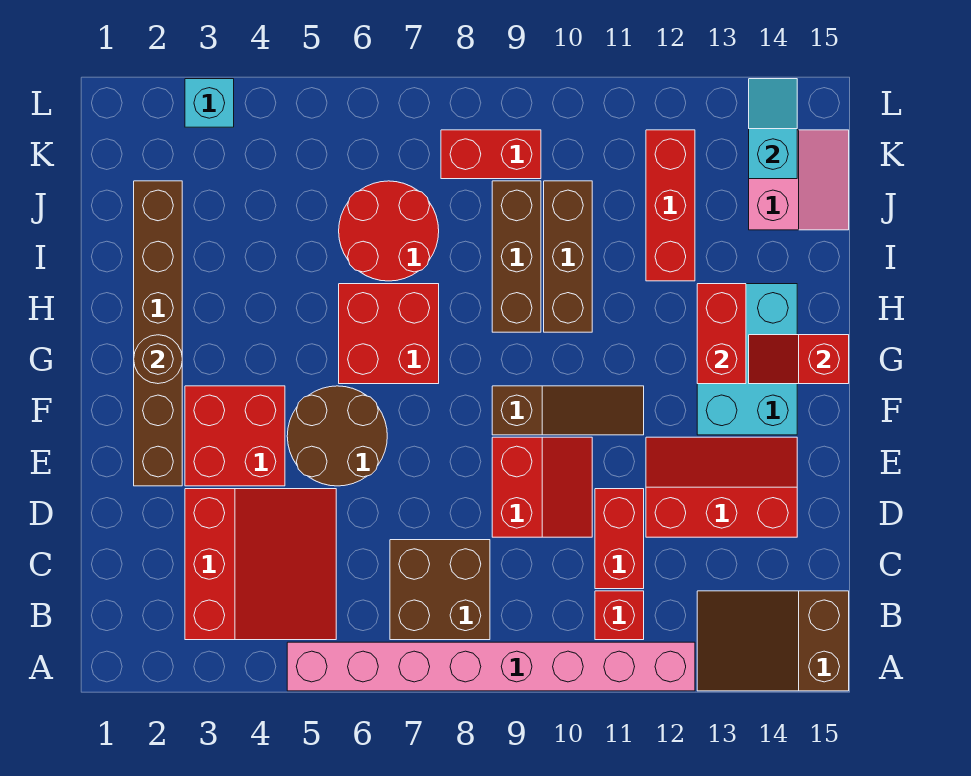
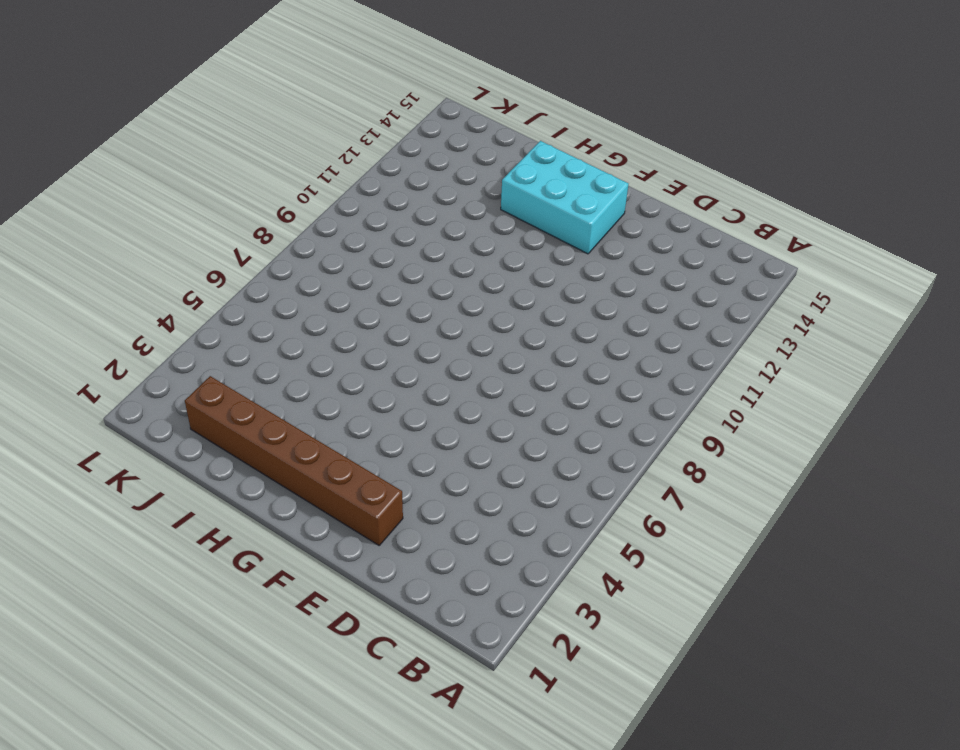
none -> pink brick A5:A12 level 1
none -> brown slope A13:B15 level 1 top 15
none -> red slope B3:D5 level 1 top 3

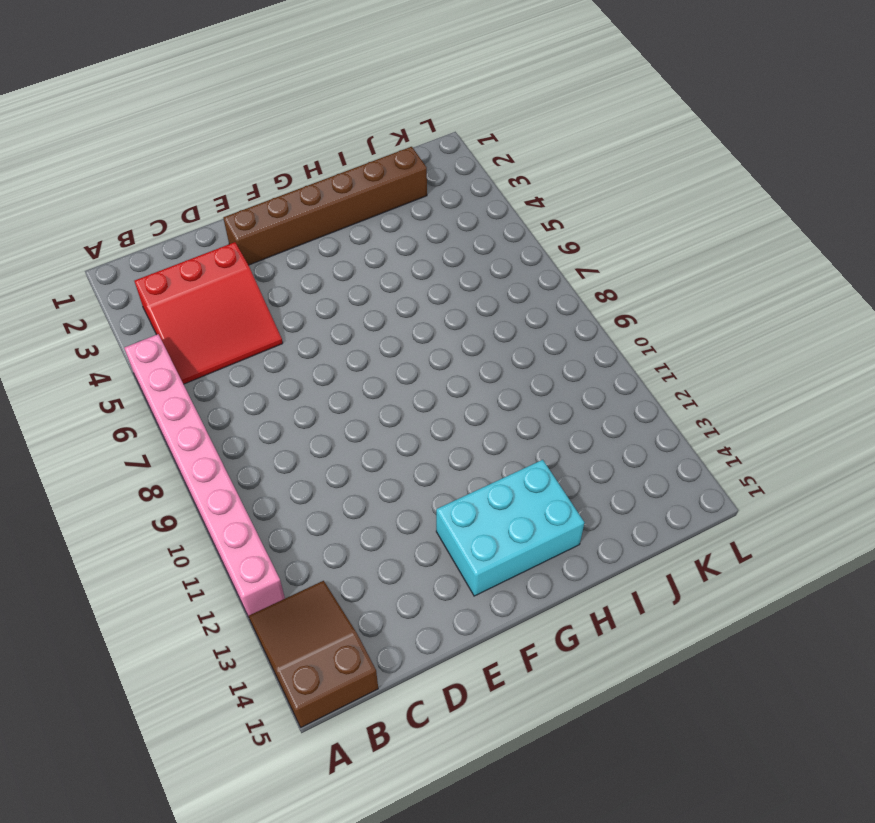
none -> brown brick B7:C8 level 1
none -> red brick B11 level 1
none -> red brick C11:D11 level 1

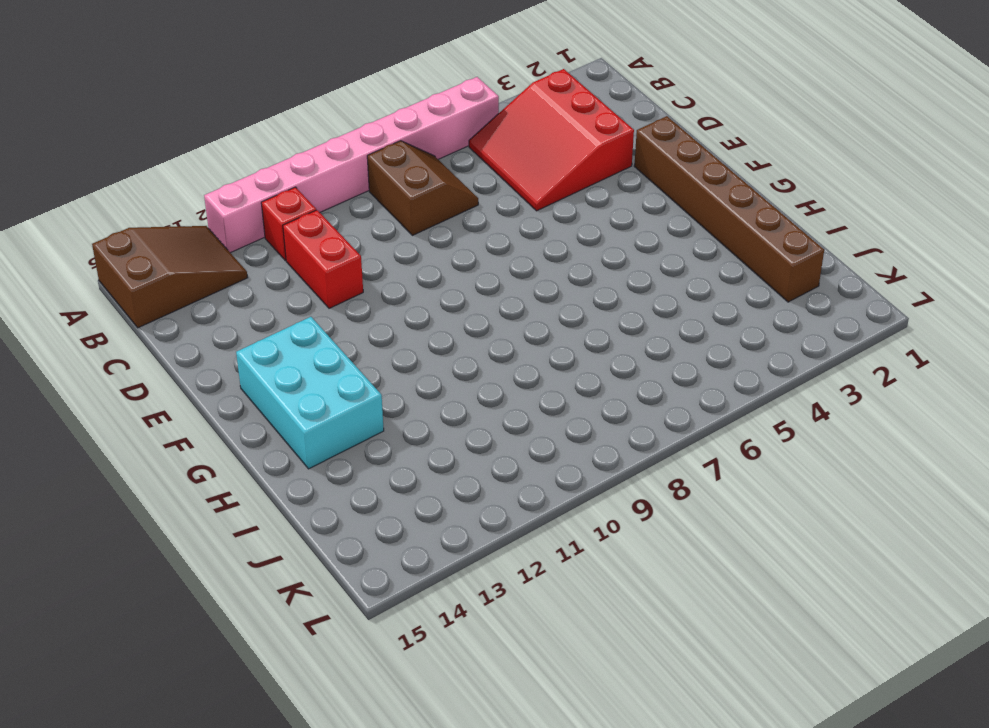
brown slope B7:C8 level 1 top 8 -> brown brick B7:C8 level 1
none -> red slope D9:E10 level 1 top 9
none -> red slope D12:E14 level 1 top D
none -> red brick E3:F4 level 1

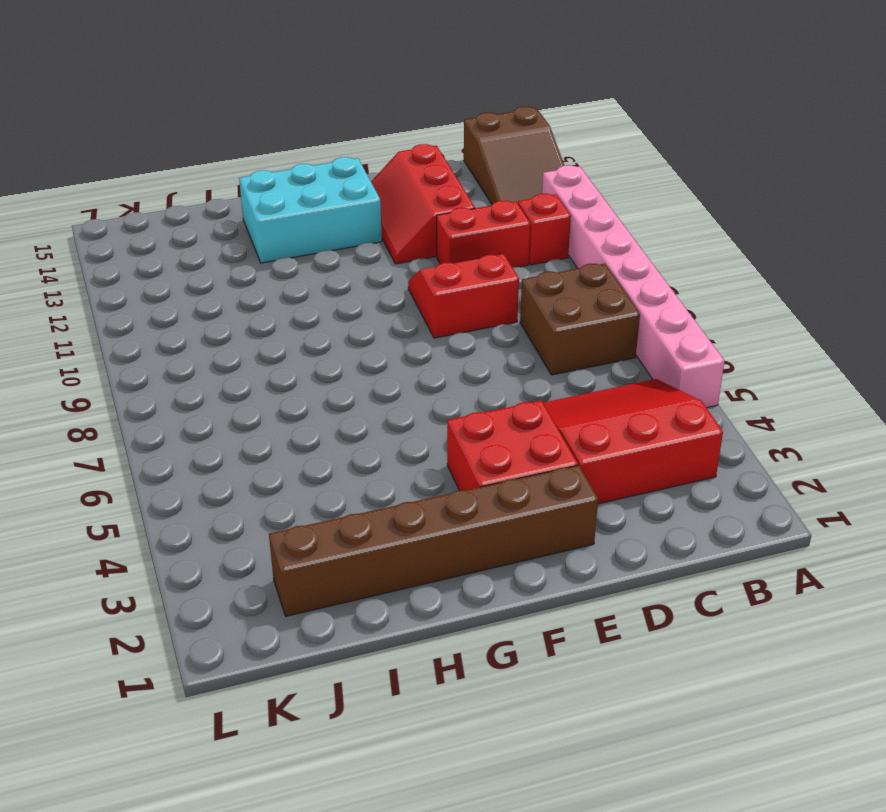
none -> brown round brick E5:F6 level 1
none -> brown slope F9:F11 level 1 top 9
none -> red brick G6:H7 level 1

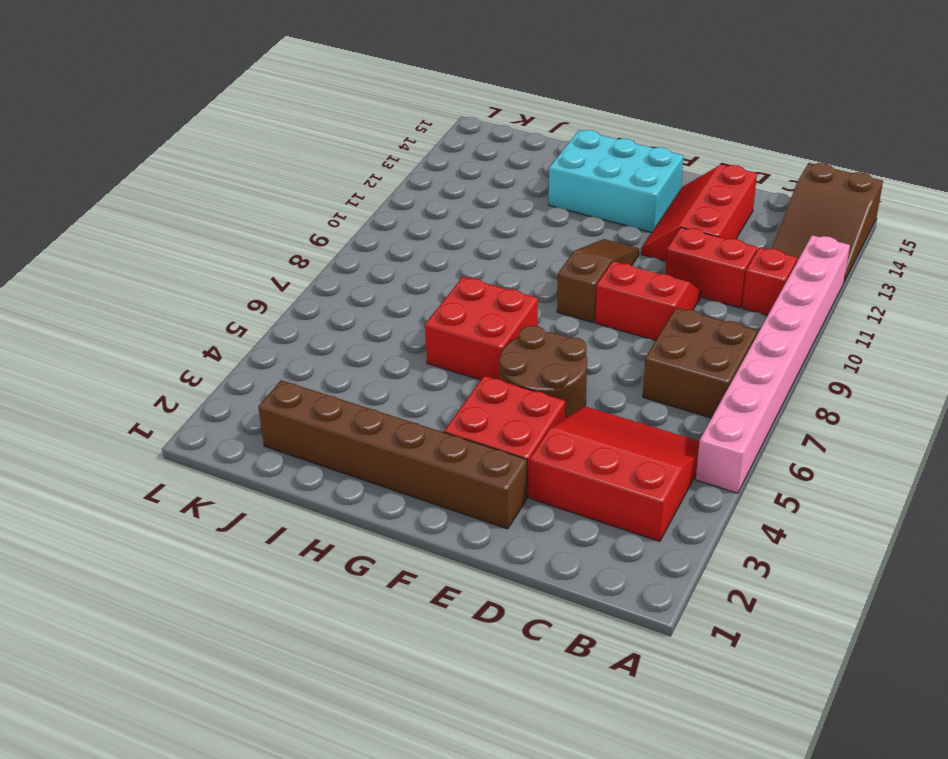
none -> brown brick H9:J9 level 1
none -> brown brick H10:J10 level 1
none -> red round brick I6:J7 level 1

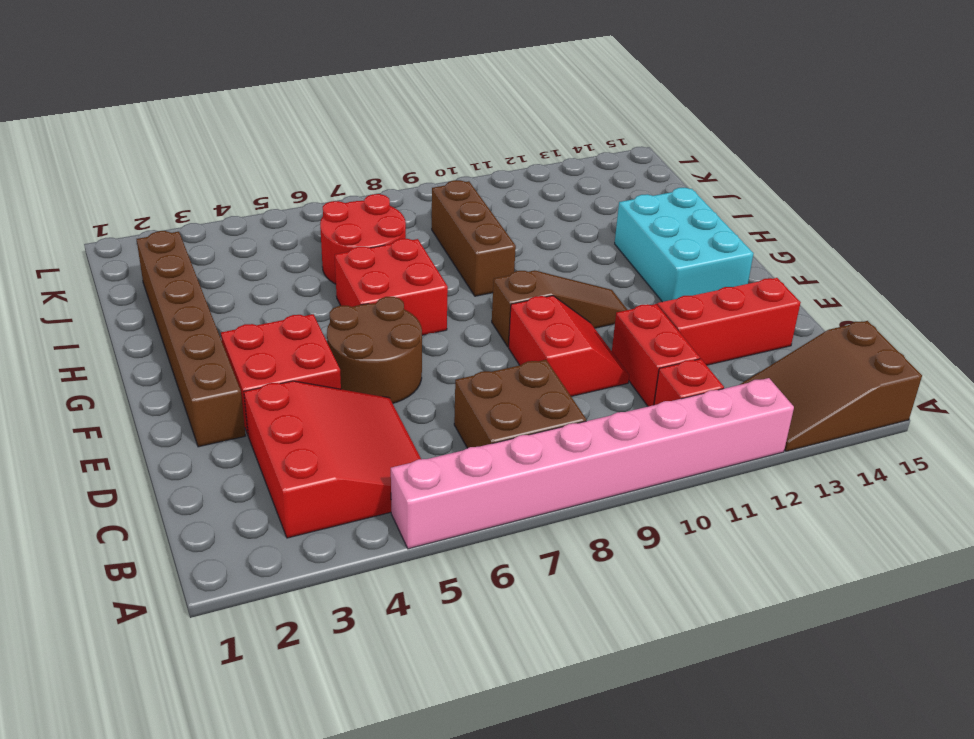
none -> brown brick H10:J10 level 1
none -> red brick I12:K12 level 1
none -> pink slope J14:K15 level 1 top 14

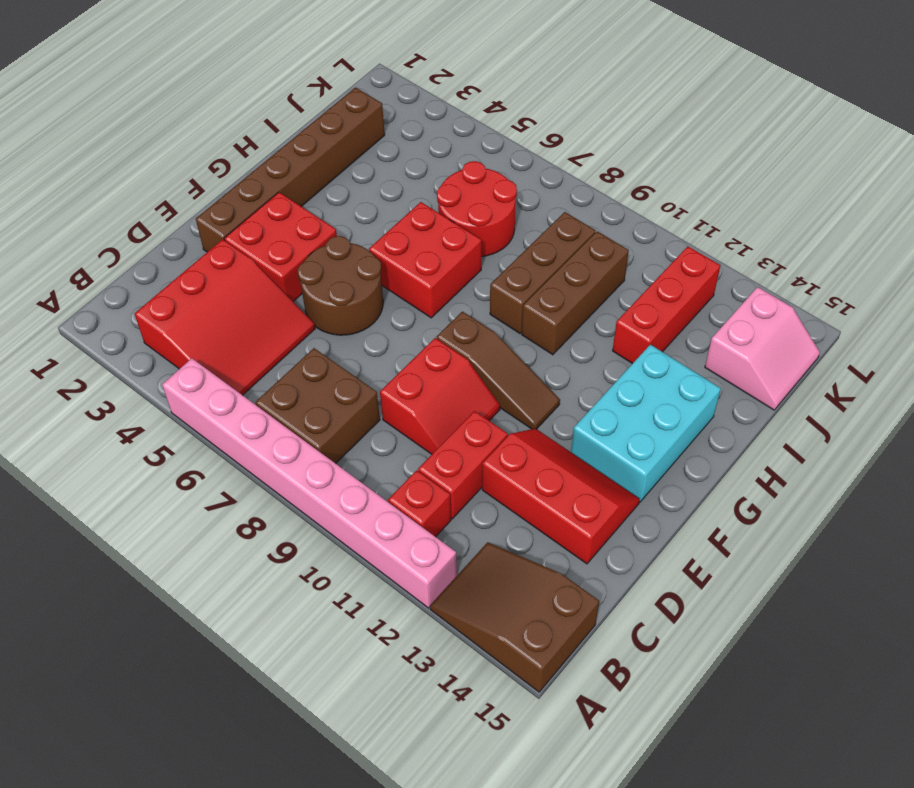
none -> red brick K8:K9 level 1
none -> cyan brick L3 level 1
none -> brown round brick G2 level 2

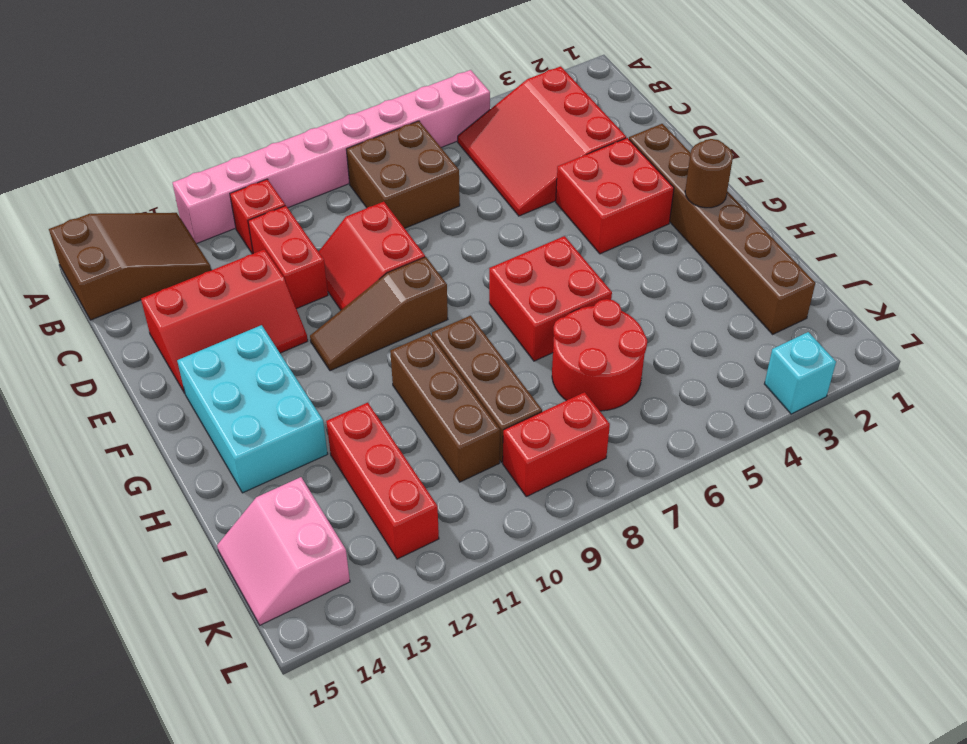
none -> brown round brick E5:F6 level 1
none -> red brick G13:H13 level 2
none -> red slope G14:G15 level 2 top 15

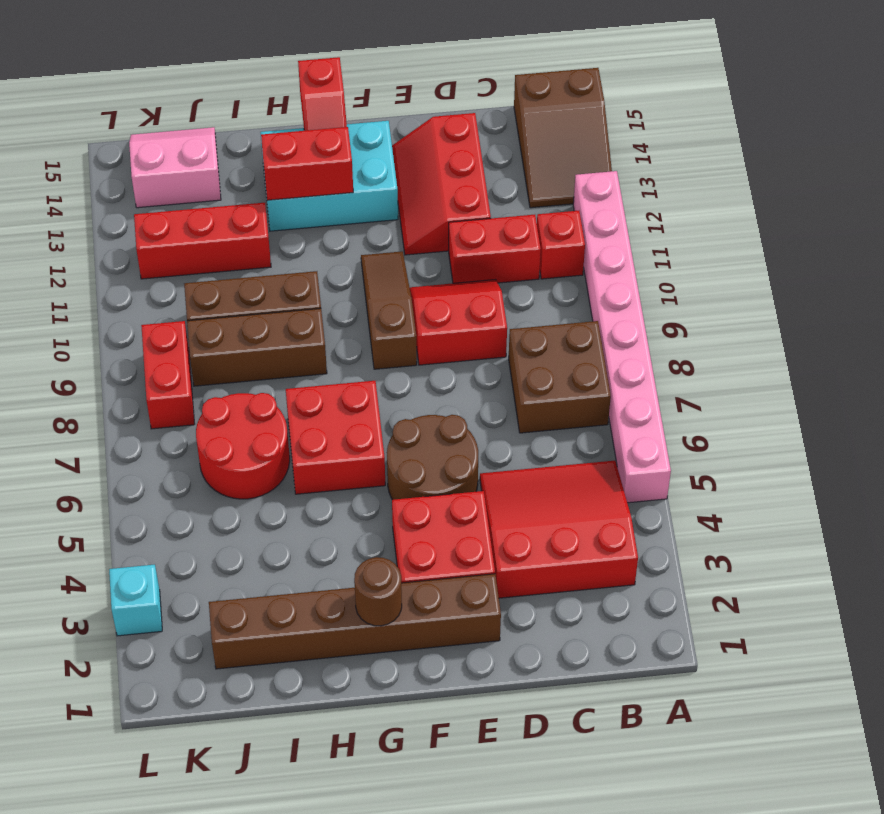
none -> cyan slope K14:L14 level 2 top K

